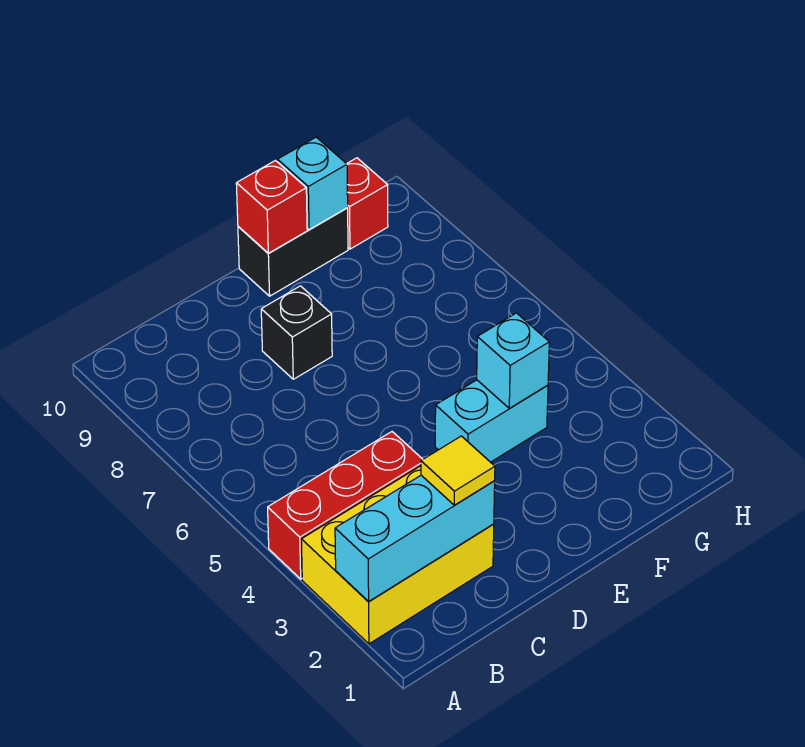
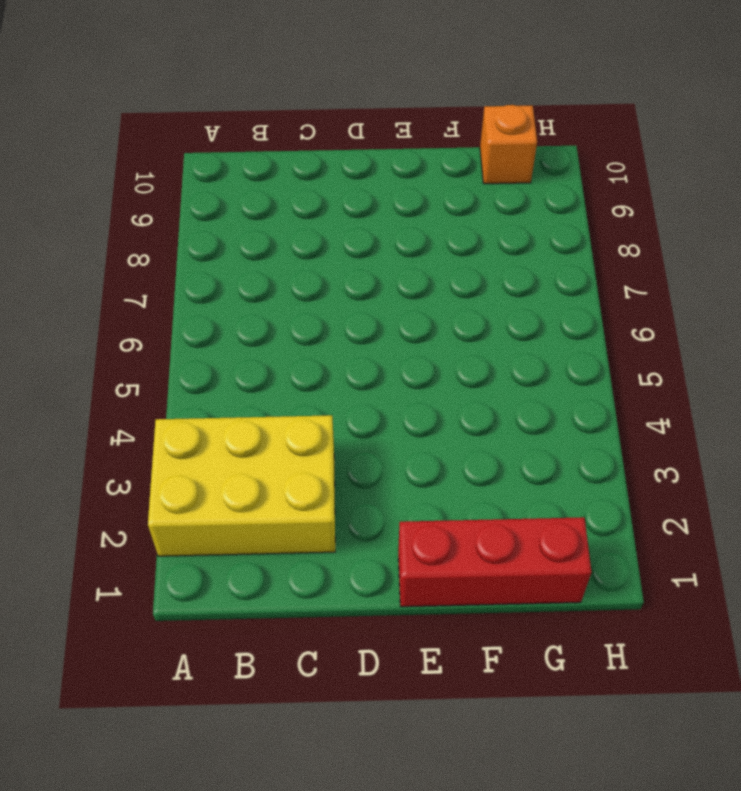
red brick E1:G1 level 1 -> red brick A4:C4 level 1
orange brick G10 level 1 -> red brick G10 level 1
none -> black brick D8 level 1
none -> cyan brick E4:F4 level 1

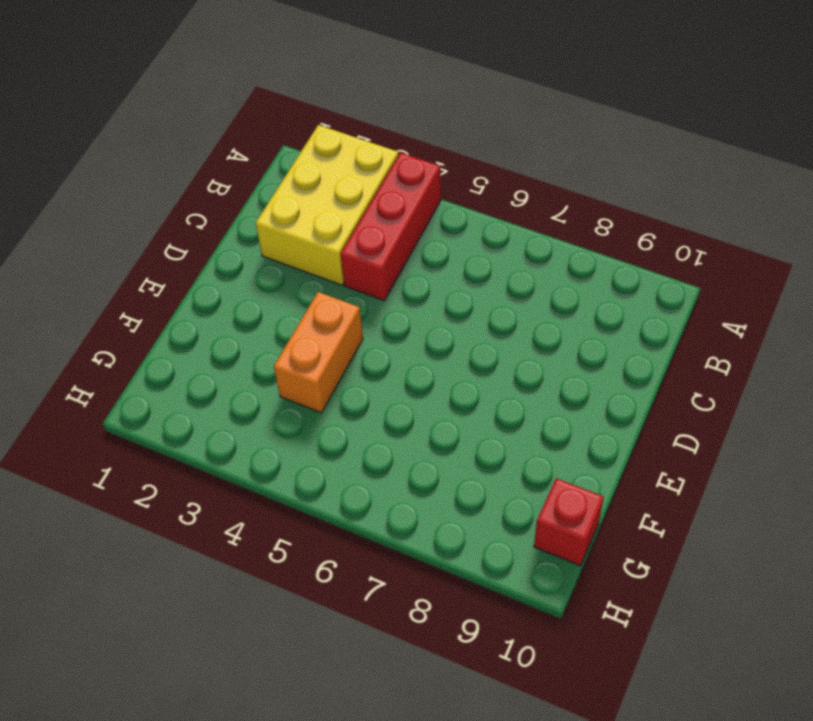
orange brick E4:F4 level 1 -> cyan brick E4:F4 level 1
none -> black brick D8 level 1
none -> black brick E10:F10 level 1

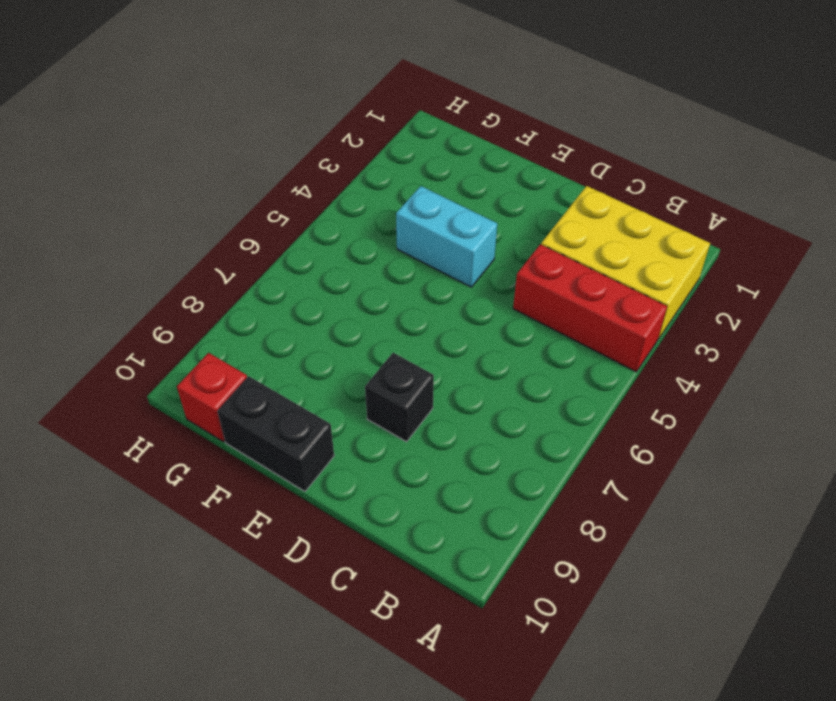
none -> cyan brick A2:C2 level 2
none -> red brick E10 level 2

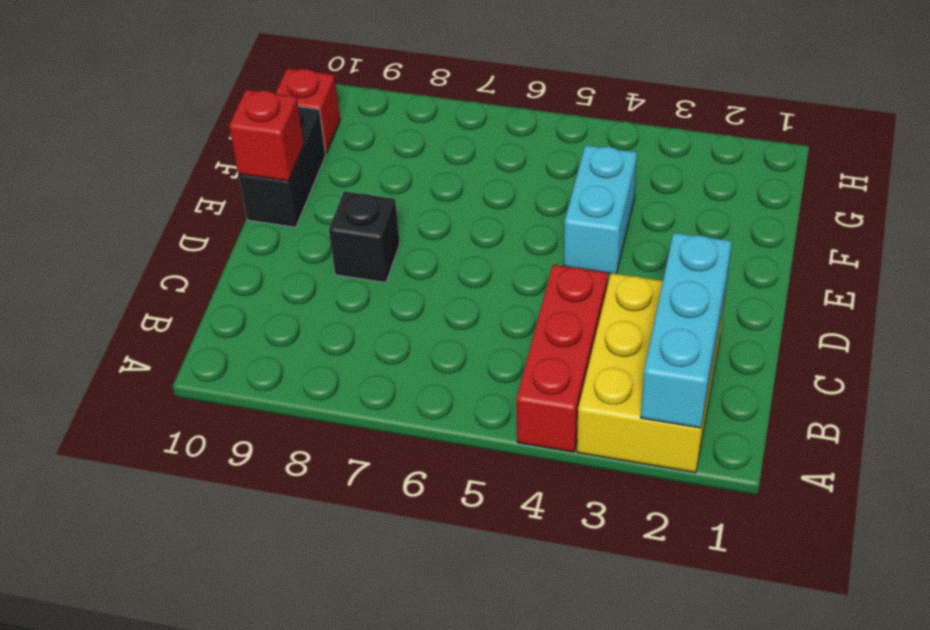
none -> cyan brick F4 level 2
none -> cyan brick F10 level 2

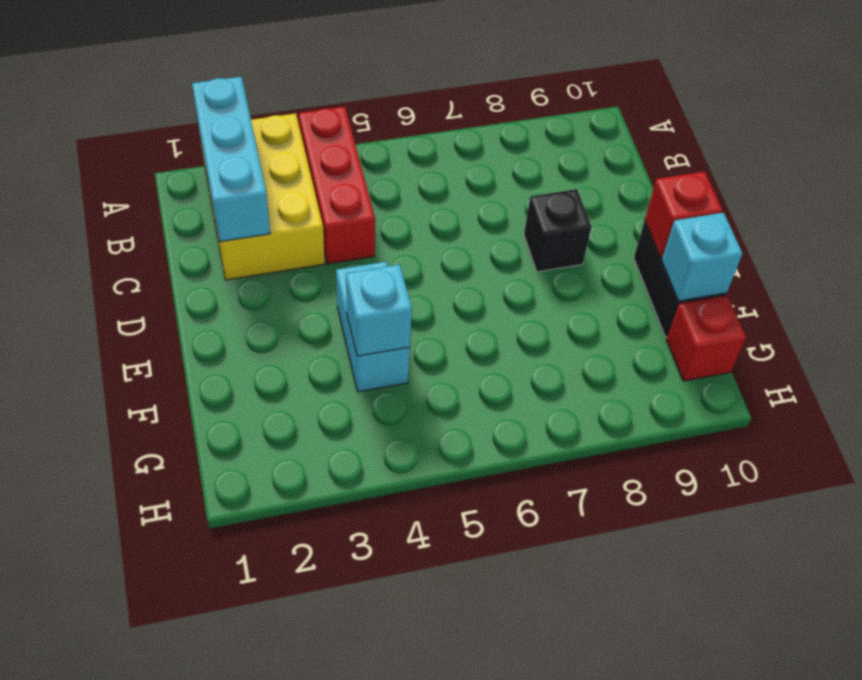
none -> yellow tile C2 level 3

